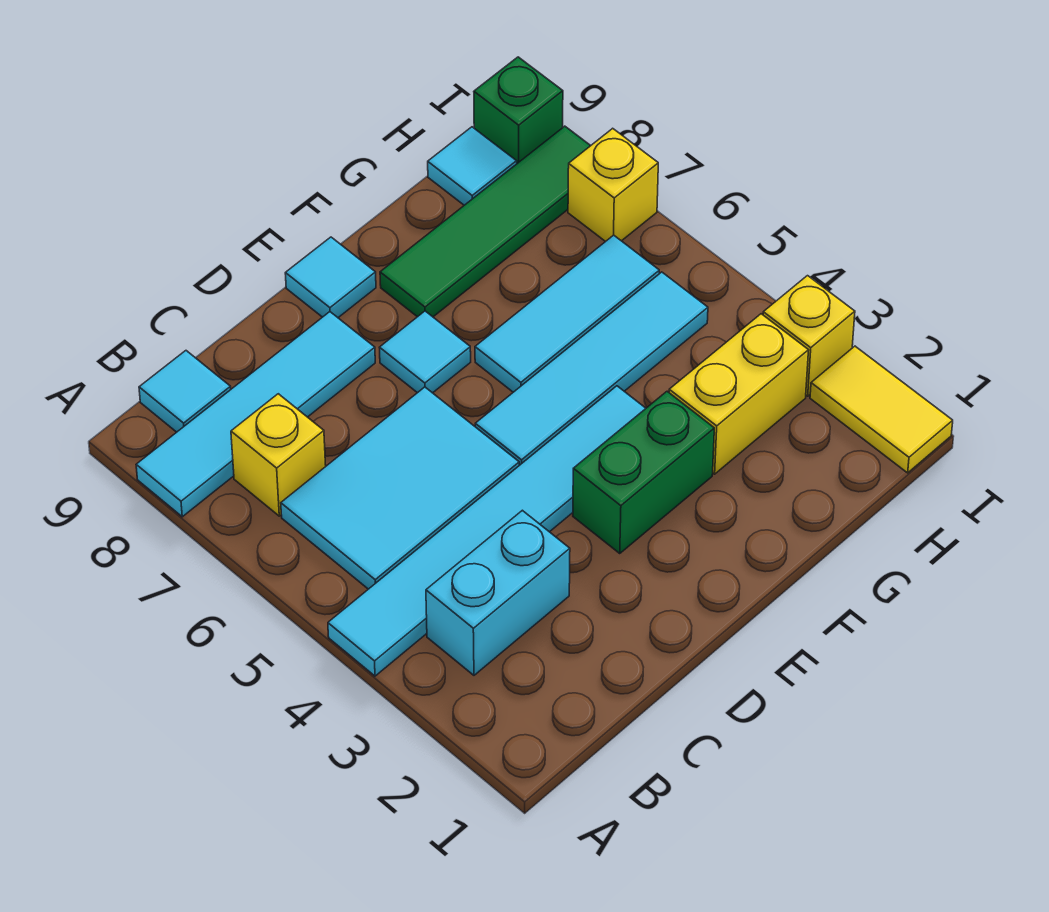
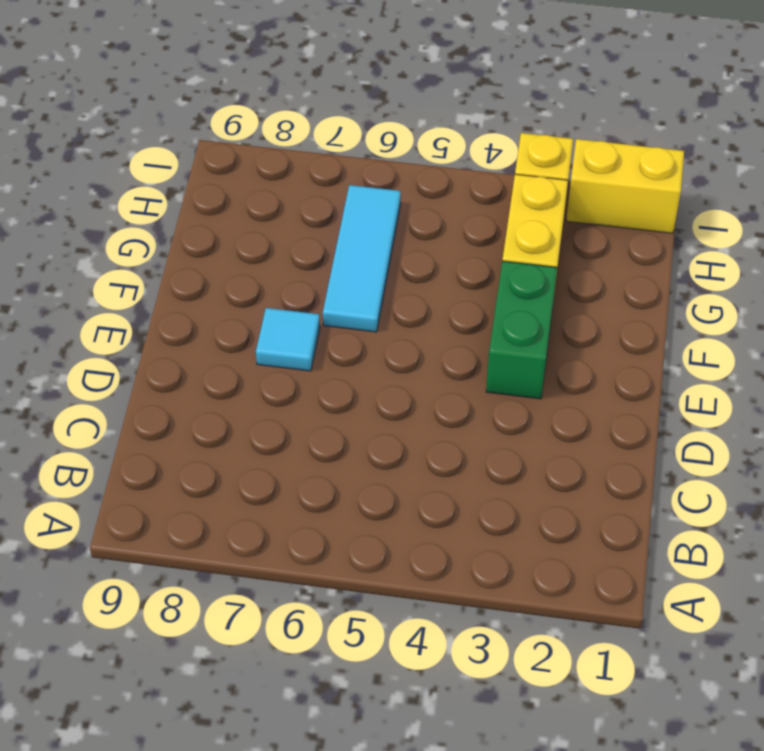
yellow brick I1:I2 level 1 -> yellow tile I1:I2 level 1
none -> cyan tile A4:F4 level 1
none -> cyan tile A8:D8 level 1
none -> cyan brick B3:C3 level 1

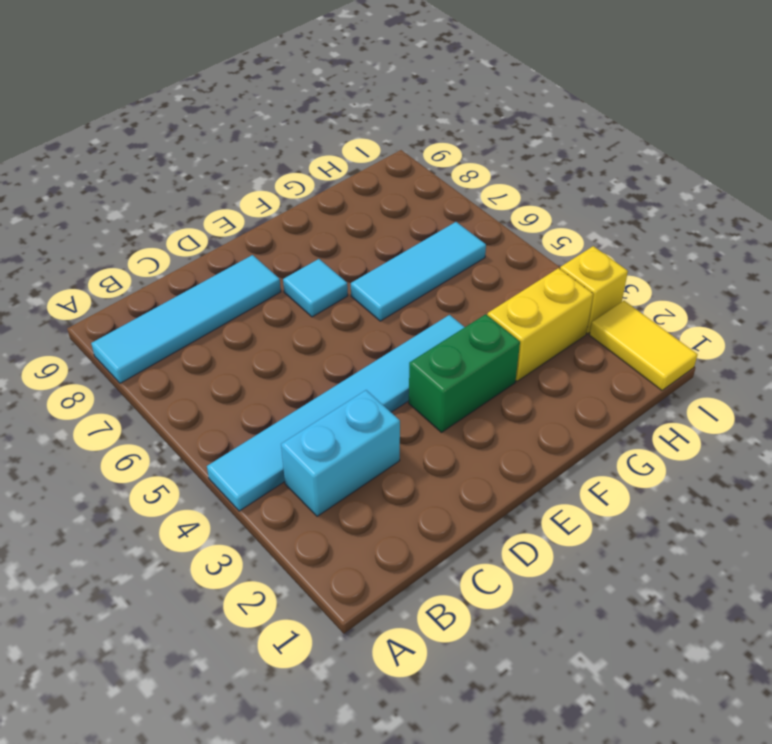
none -> cyan tile B5:D6 level 1
none -> yellow brick B7 level 1
none -> cyan tile B9 level 1

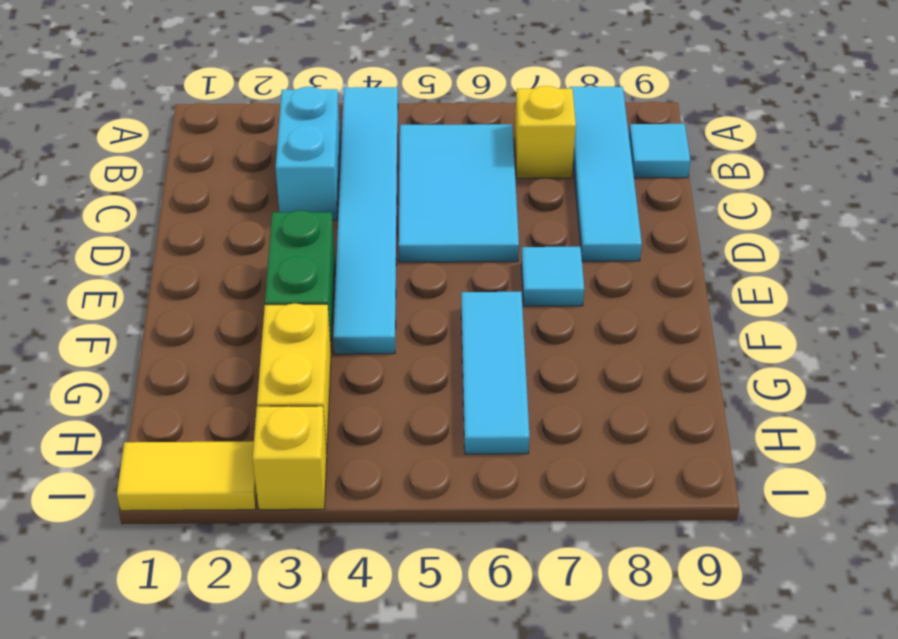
none -> cyan tile E5:H5 level 1
none -> cyan tile E9 level 1
none -> green tile F8:I8 level 1

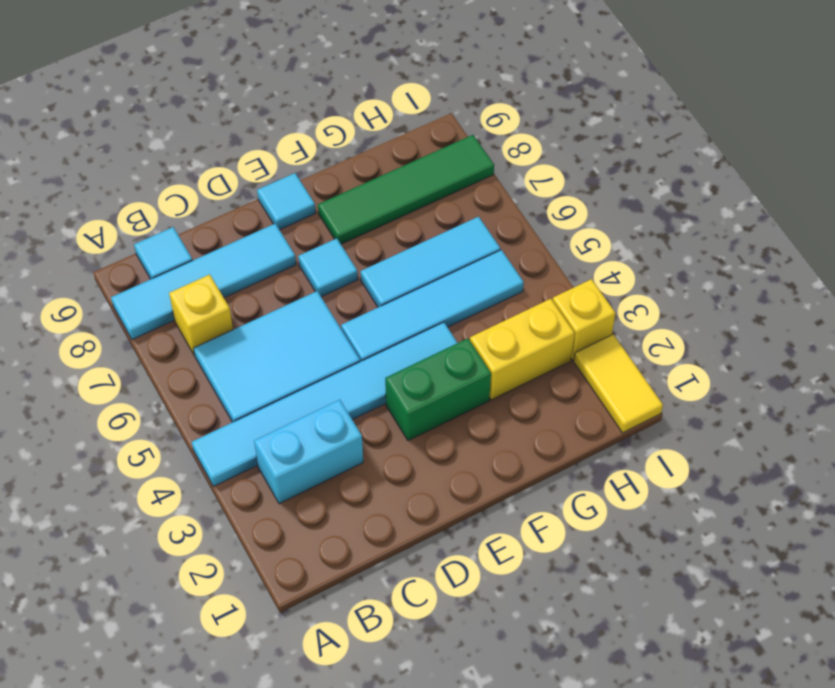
none -> cyan tile H9 level 1
none -> yellow brick I7 level 1
none -> green brick I9 level 1

